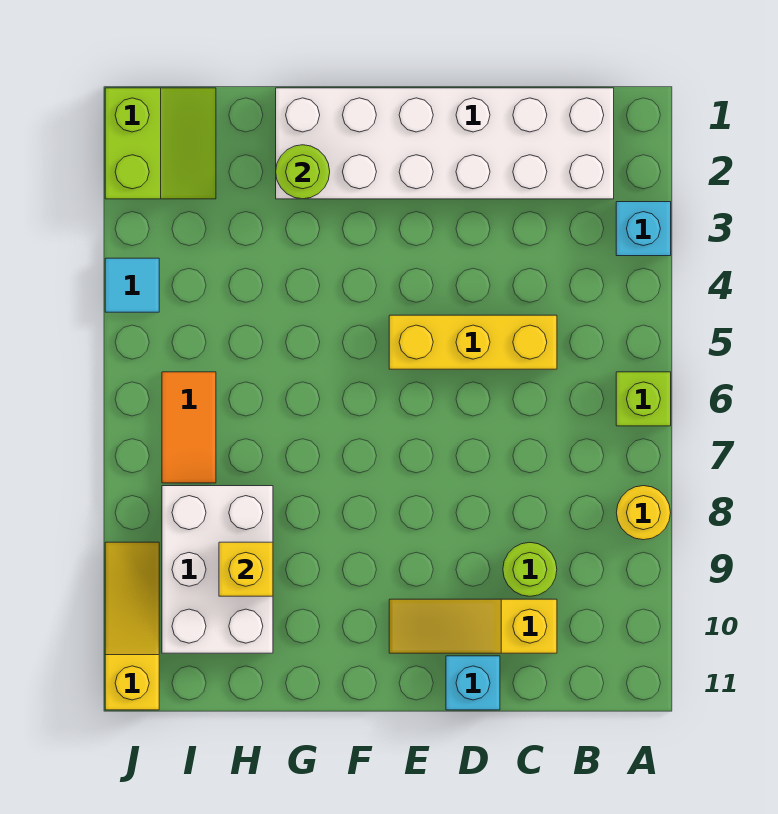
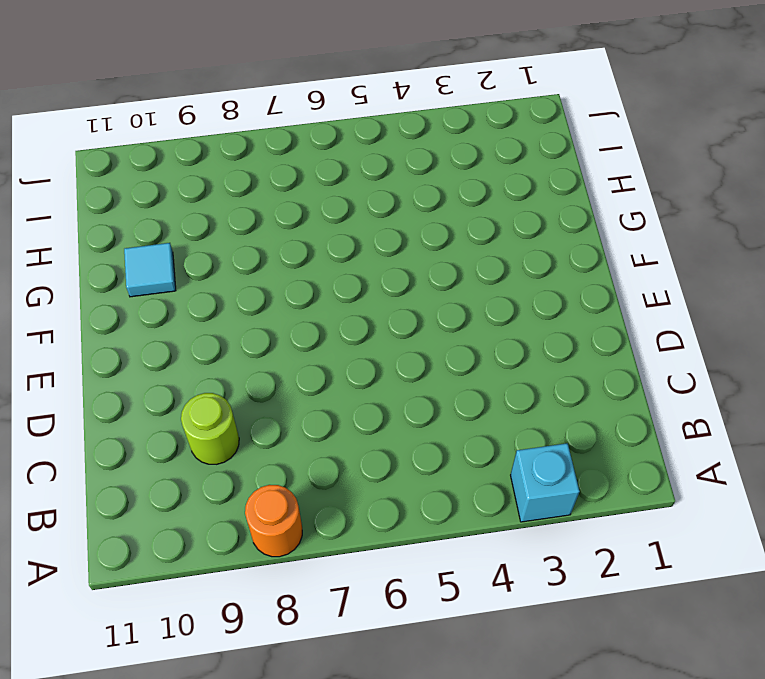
orange round brick A8 level 1 -> yellow round brick A8 level 1
cyan tile G10 level 1 -> cyan tile J4 level 1
none -> lime brick A6 level 1
none -> white brick B1:G2 level 1
none -> yellow brick C5:E5 level 1

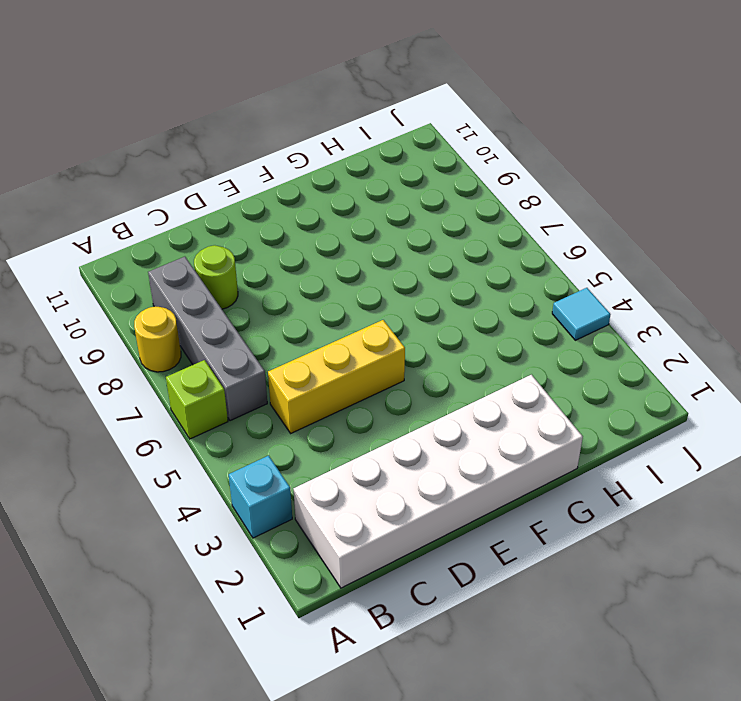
grey brick B6:B9 level 1 -> none
none -> yellow slope C10:E10 level 1 top C
none -> cyan brick D11 level 1
none -> white brick H8:I10 level 1

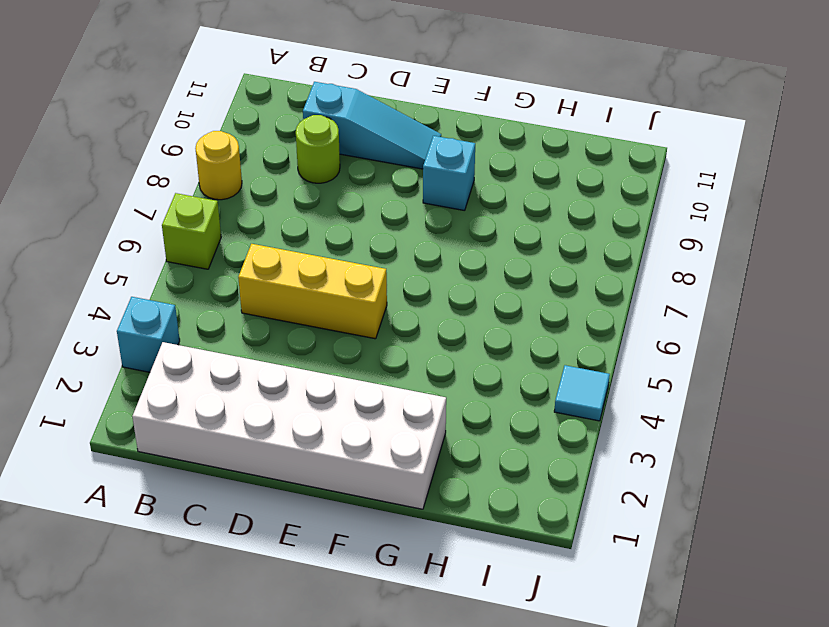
cyan slope C10:E10 level 1 top C -> yellow slope C10:E10 level 1 top C
cyan brick F9 level 1 -> cyan brick D11 level 1
none -> white brick H8:I10 level 1
none -> lime slope I1:J2 level 1 top J
none -> orange tile I6:I7 level 1

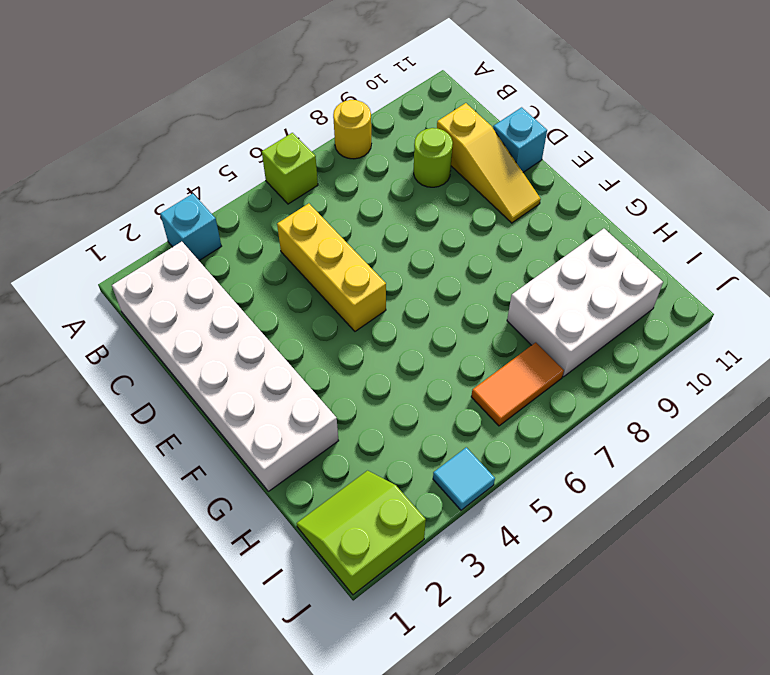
none -> yellow slope J9:J11 level 1 top 11
none -> lime round brick G2 level 2
none -> yellow brick H9 level 2

